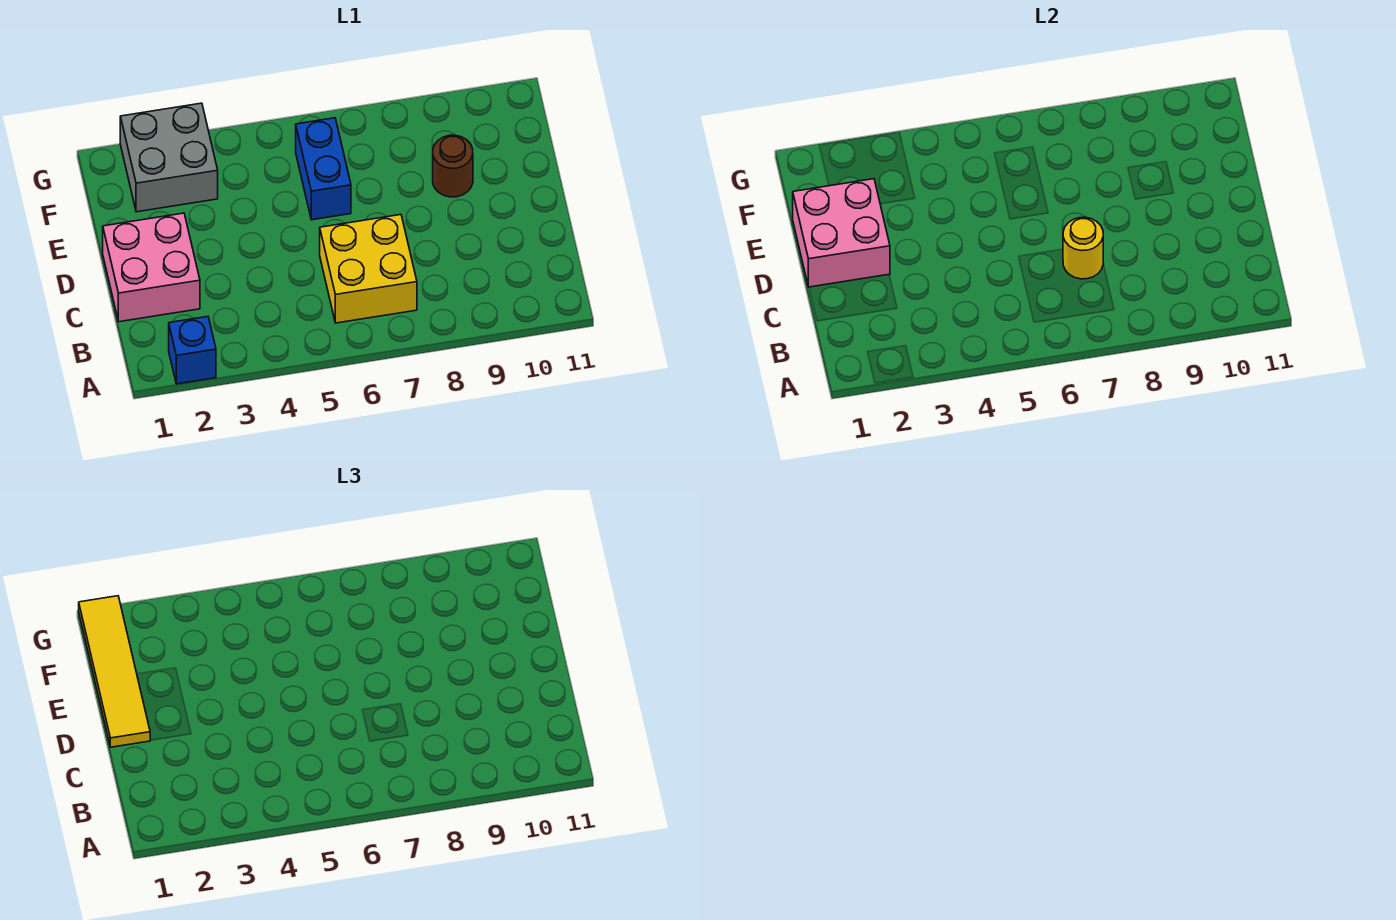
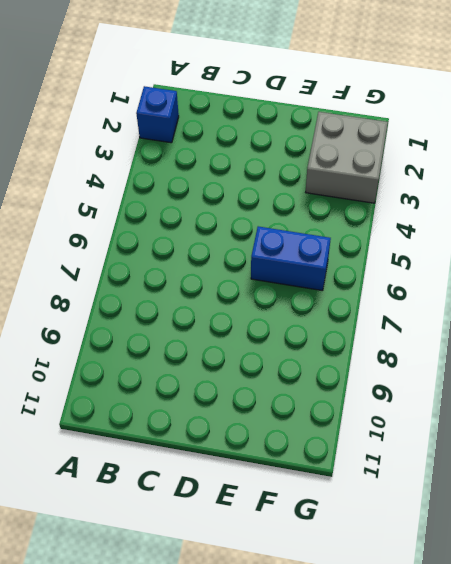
none -> yellow brick B6:C7 level 1
none -> pink brick C1:D2 level 1

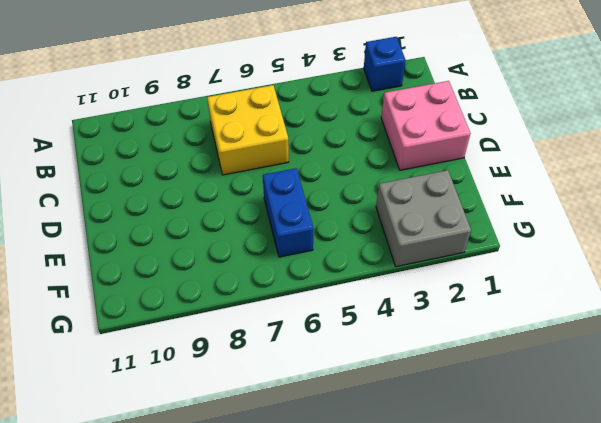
none -> brown round brick E9 level 1
none -> yellow round brick C7 level 2

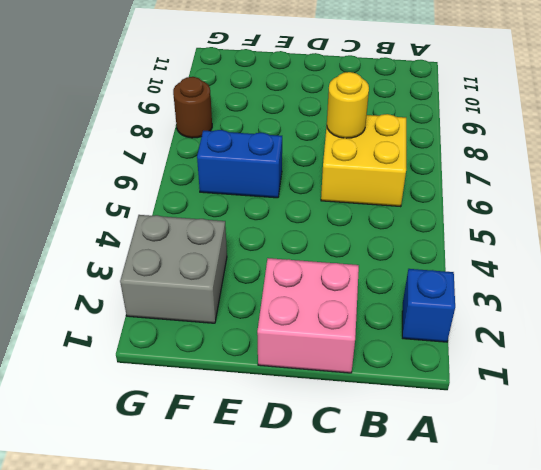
brown round brick G8 level 1 -> brown round brick E9 level 1
none -> pink brick D1:E2 level 2
none -> yellow tile D1:G1 level 3

